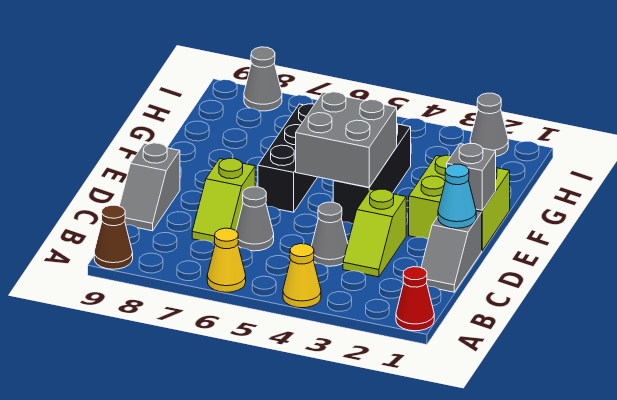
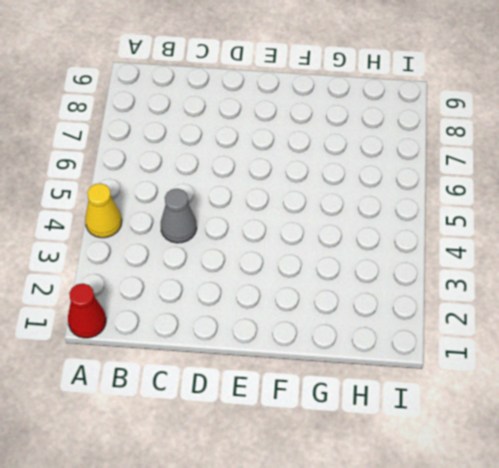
none -> yellow cone A6 level 1
none -> brown cone A9 level 1
none -> grey slope C1:D1 level 1 top D

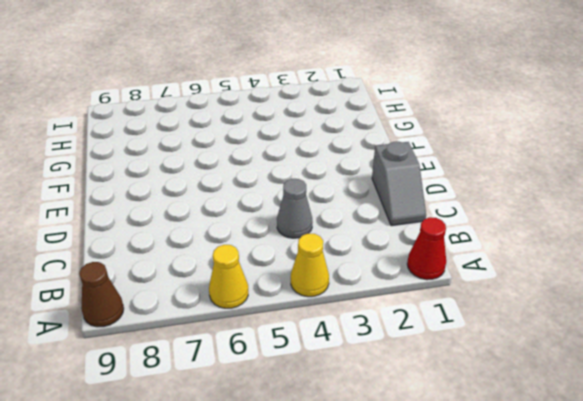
none -> lime slope C3:D3 level 1 top D
none -> grey cone C6 level 1
none -> lime slope C7:D7 level 1 top D

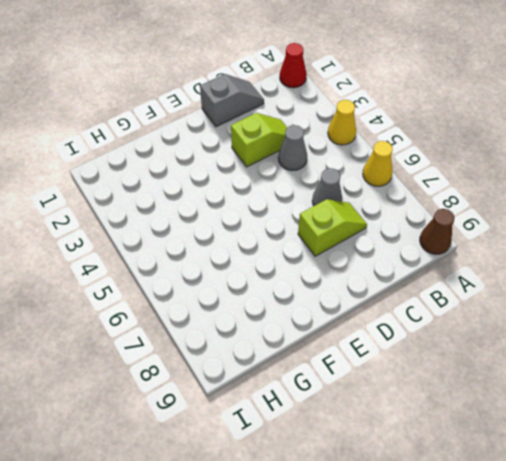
none -> grey slope C9:D9 level 1 top D
none -> lime brick E1:F2 level 1
none -> black brick E4:G4 level 1

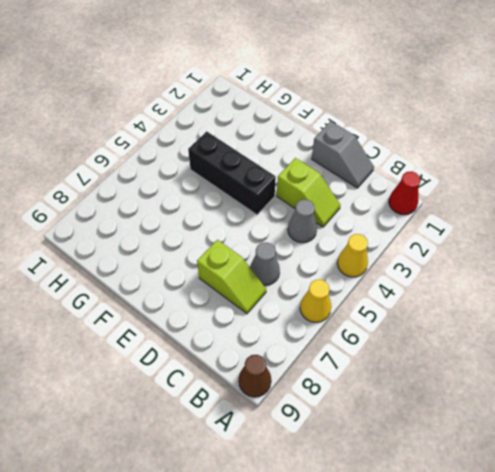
none -> grey slope C9:D9 level 1 top D
none -> lime brick E1:F2 level 1
none -> black brick E6:G6 level 1

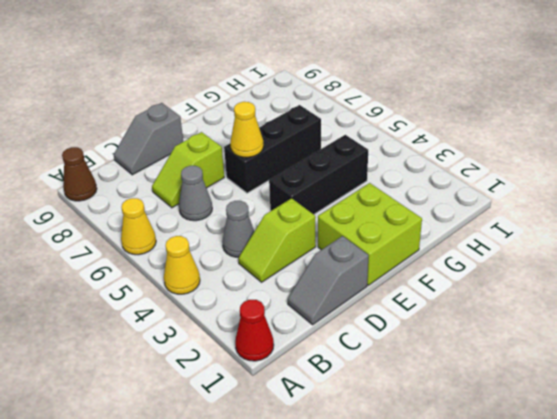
yellow cone E6 level 2 -> none
none -> grey cone I2 level 1
none -> grey cone I8 level 1
none -> cyan cone D1 level 2

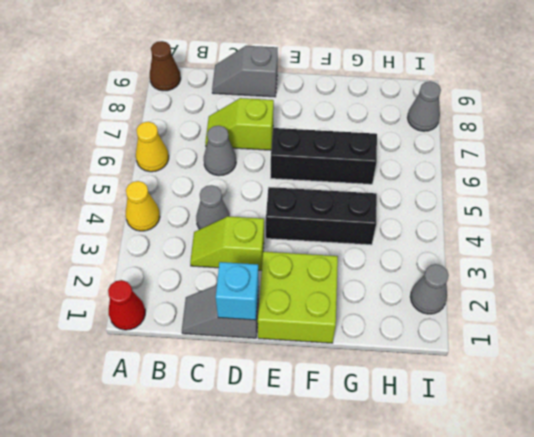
cyan brick D1 level 2 -> cyan cone D1 level 2
none -> grey brick E1 level 2
none -> grey brick E4:F5 level 2

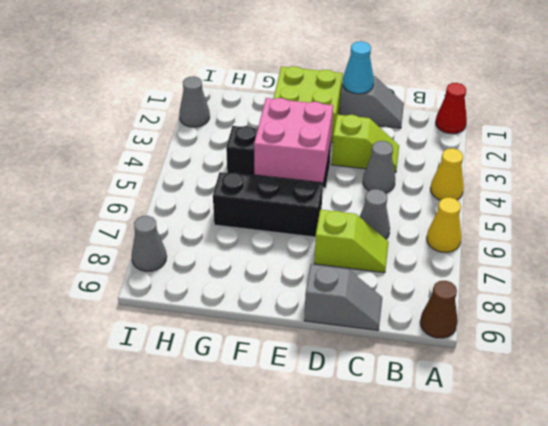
pink brick E4:F5 level 2 -> grey brick E4:F5 level 2
none -> grey brick E1 level 2

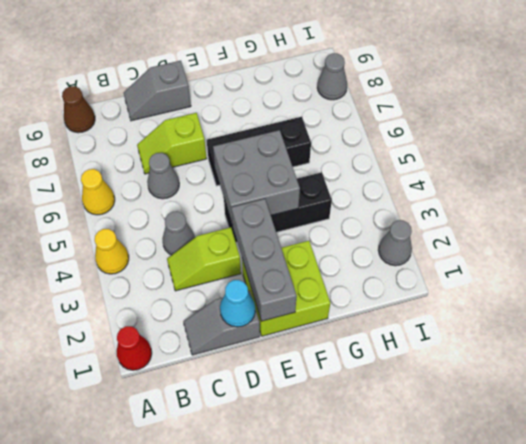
grey brick E1:E3 level 2 -> grey brick E1 level 2

